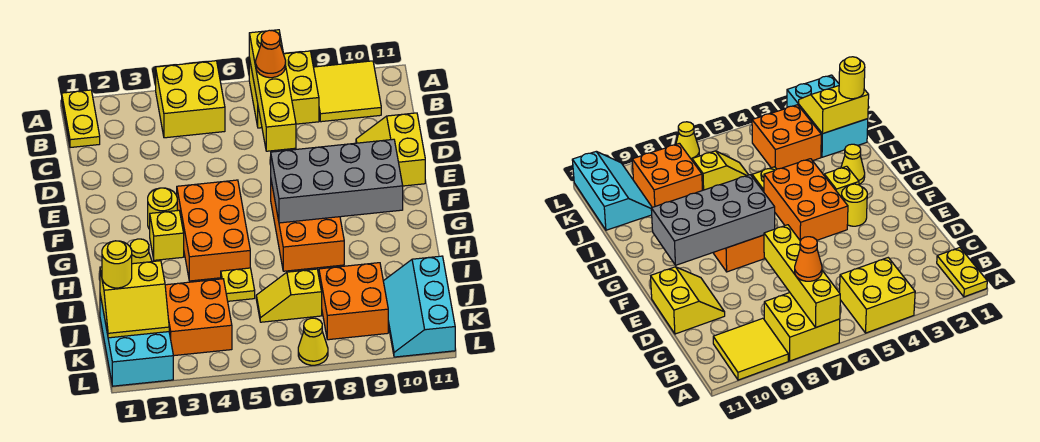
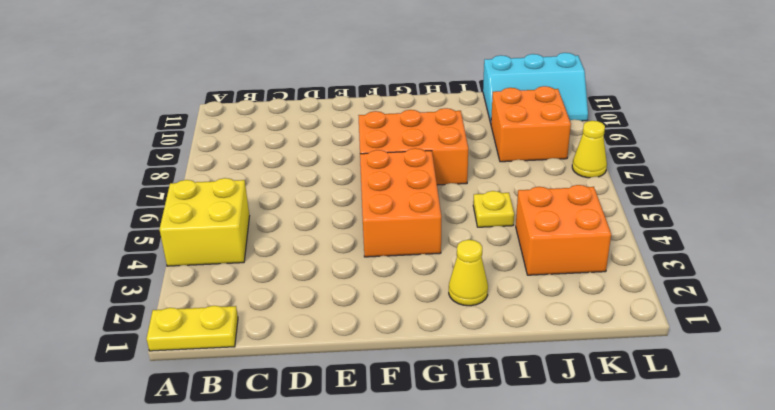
orange brick F4:G6 level 1 -> orange brick F4:H5 level 1
none -> yellow brick A7:B8 level 1
none -> yellow tile A9:B10 level 1
none -> yellow slope D10:E11 level 1 top 11

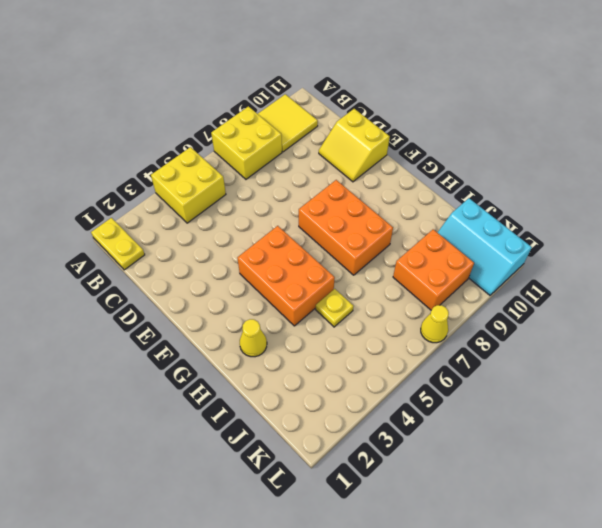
none -> yellow round brick F3 level 1
none -> yellow brick G3 level 1
none -> cyan brick J1:L2 level 1

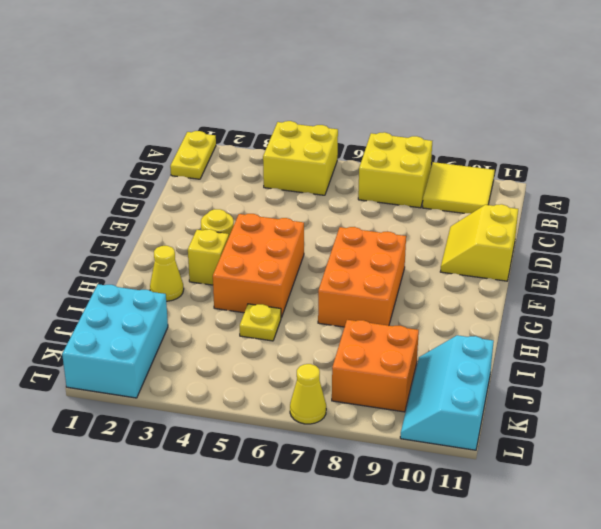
none -> orange brick J3:K4 level 1
none -> yellow slope J6:J7 level 1 top 7
none -> yellow brick A7:D7 level 2

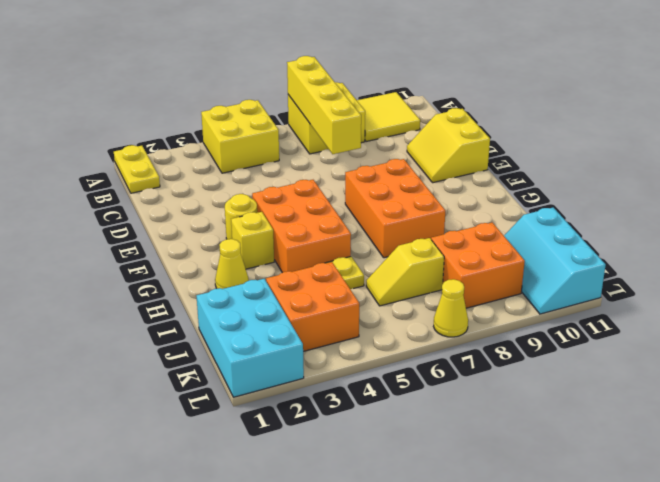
none -> grey brick F7:G10 level 2
none -> yellow slope J1:K2 level 2 top J
none -> orange cone B7 level 3

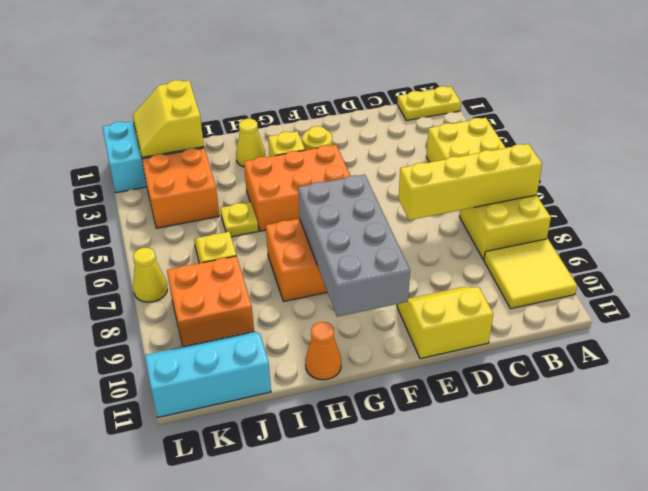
orange cone H11 level 1 -> orange cone B7 level 3
none -> yellow round brick J1 level 3

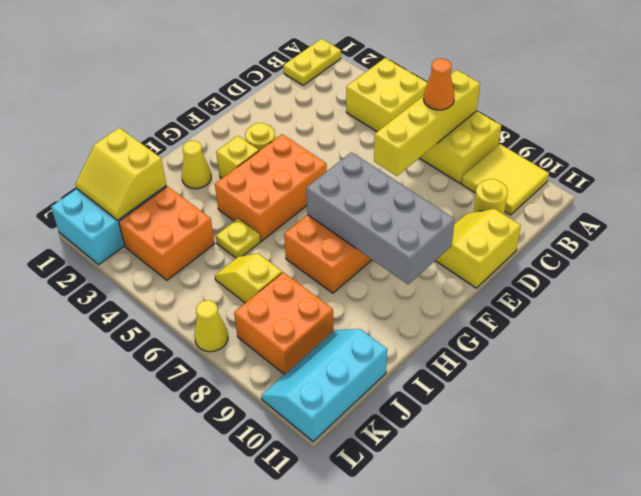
yellow round brick C10 level 1 -> yellow round brick J1 level 3

